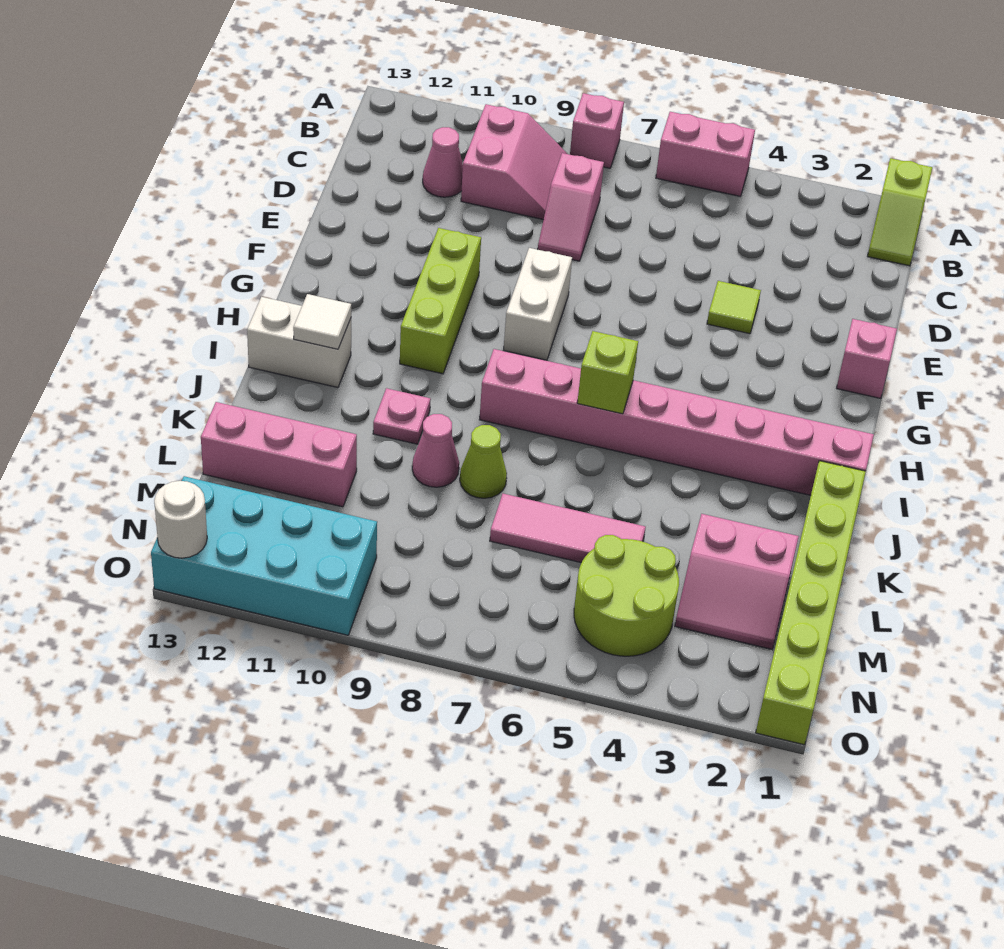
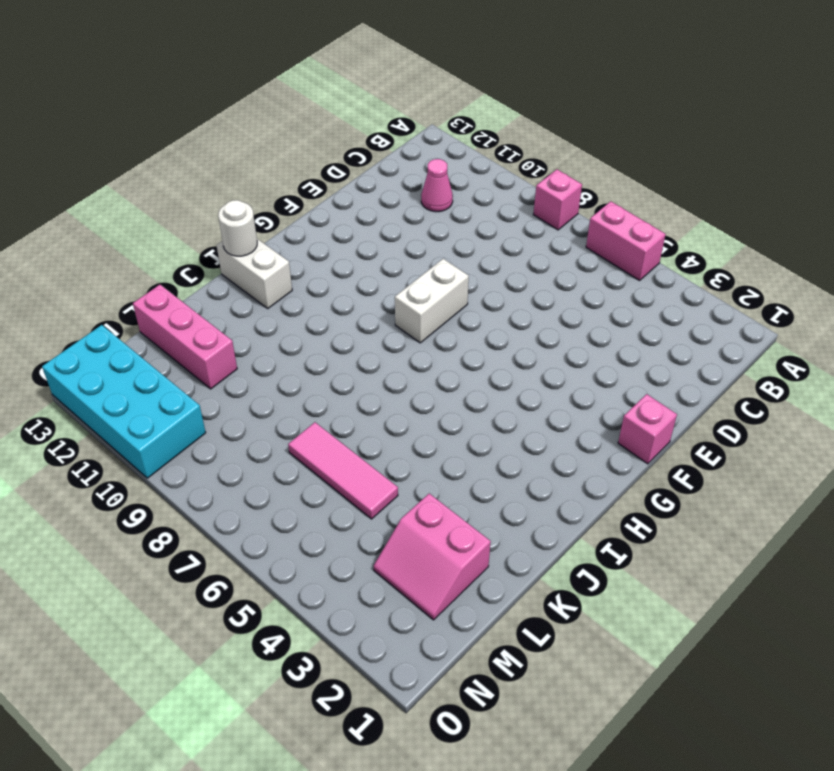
white round brick I13 level 2 -> white round brick O13 level 2
none -> lime slope A1:B1 level 1 top A
none -> pink slope B9:C10 level 1 top 10
none -> pink slope C8:D8 level 1 top C

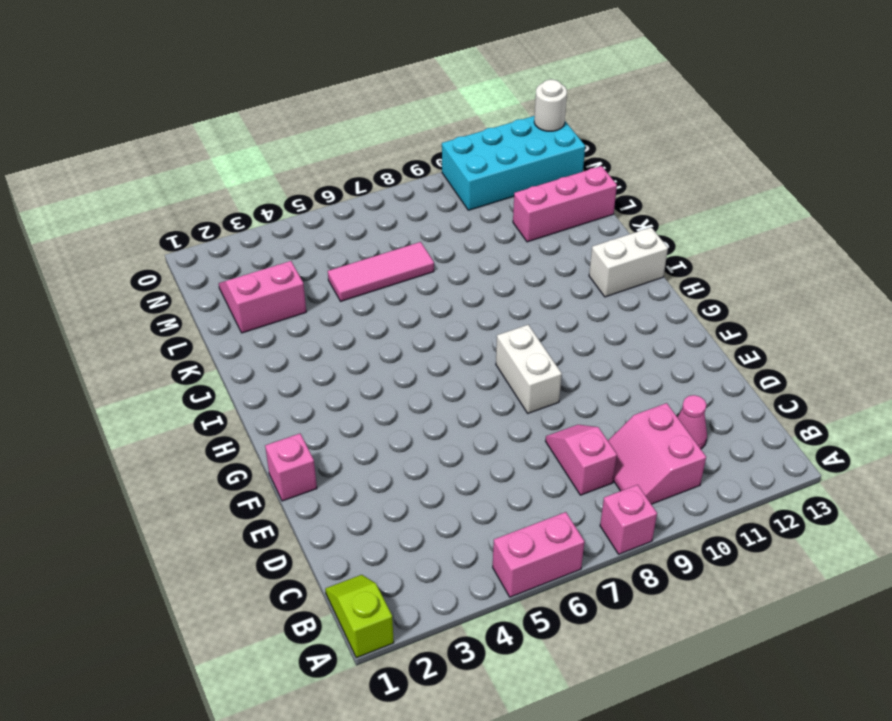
none -> lime tile E4 level 1
none -> lime brick F10:H10 level 1
none -> pink brick I1:I8 level 1

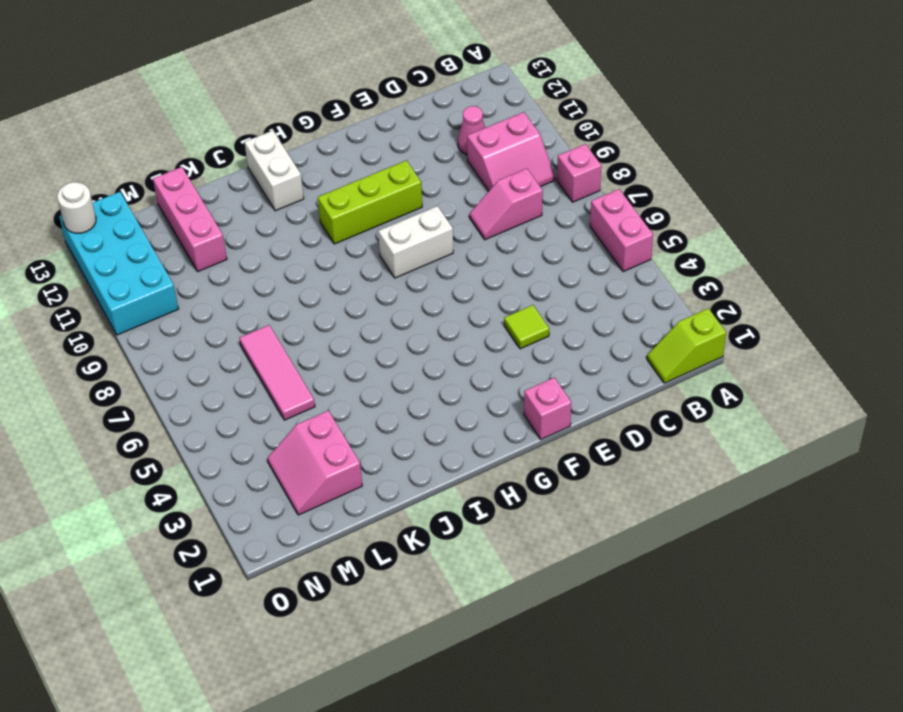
none -> pink brick I1:I8 level 1
none -> lime brick J1:O1 level 1
none -> pink plate J10 level 1

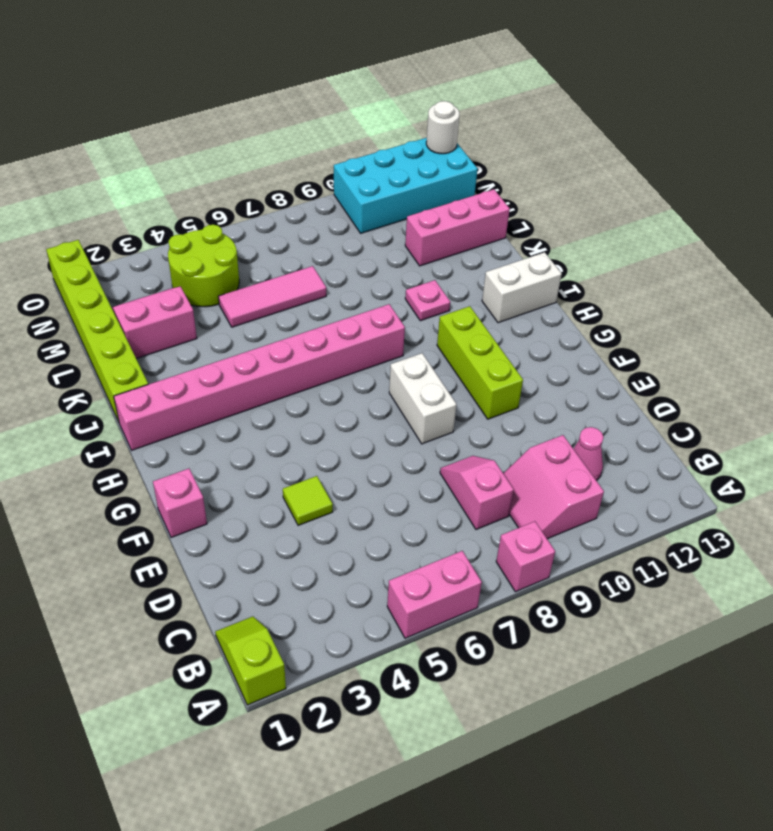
none -> lime cone K8 level 1
none -> pink cone K9 level 1
none -> lime brick I6 level 2

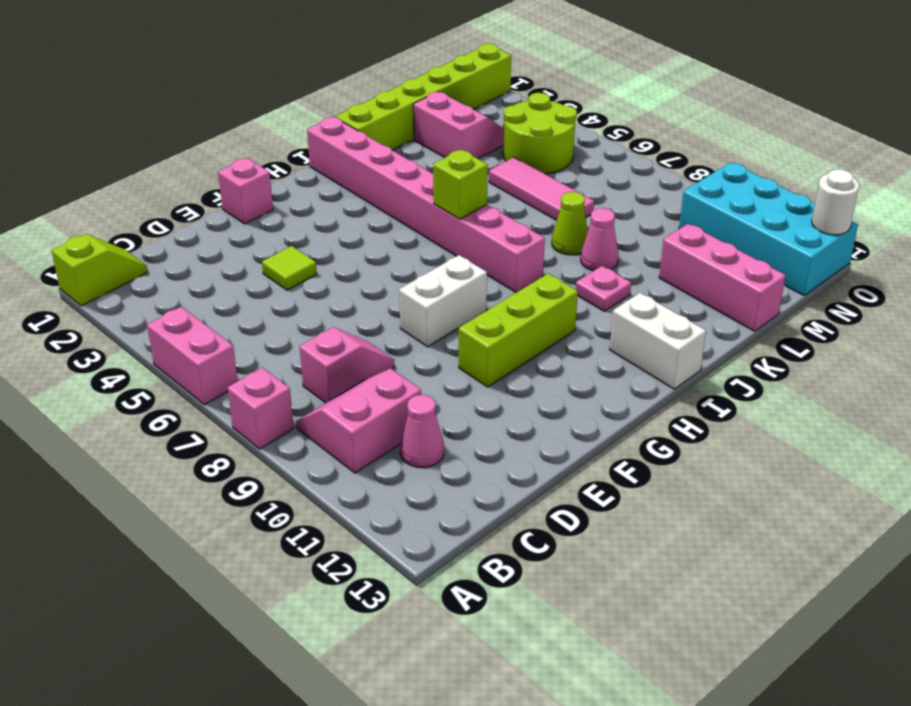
none -> white tile I12 level 2

